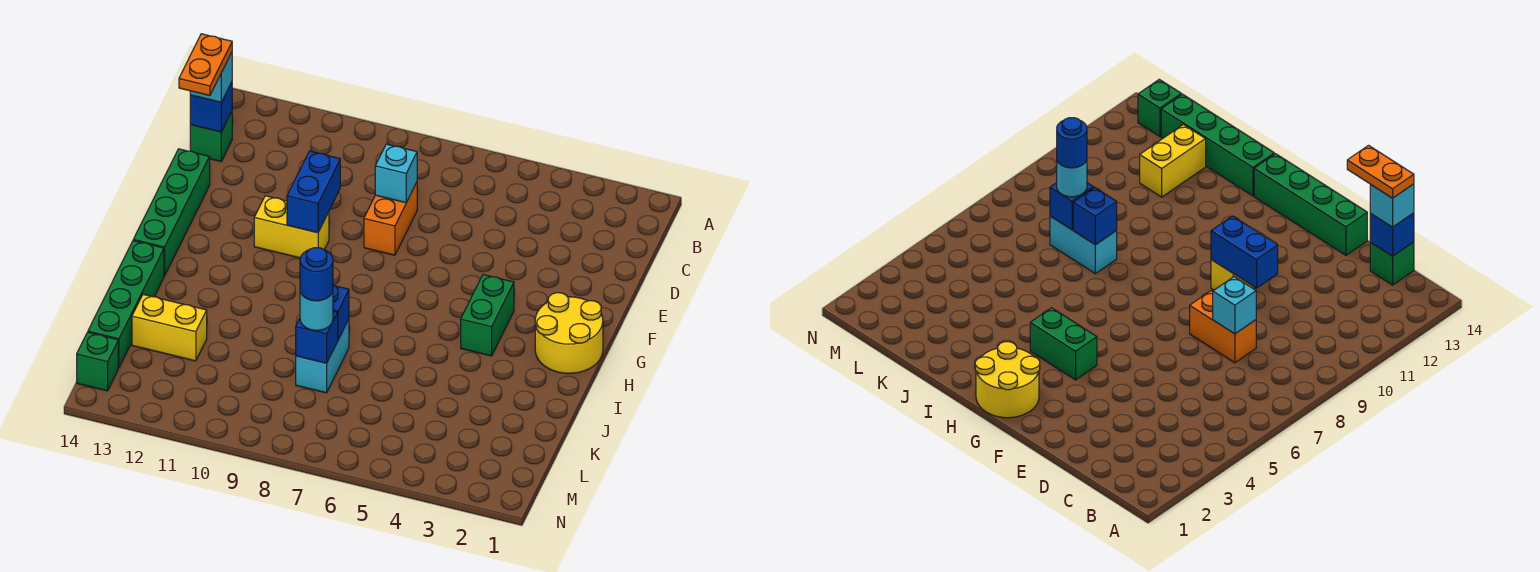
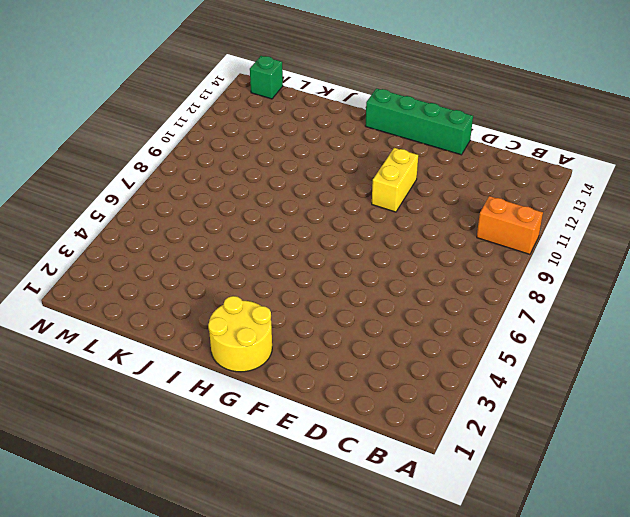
orange brick A10:B10 level 1 -> orange brick D8:E8 level 1
none -> green brick C14 level 1
none -> green brick G4:H4 level 1
none -> green brick I14:L14 level 1

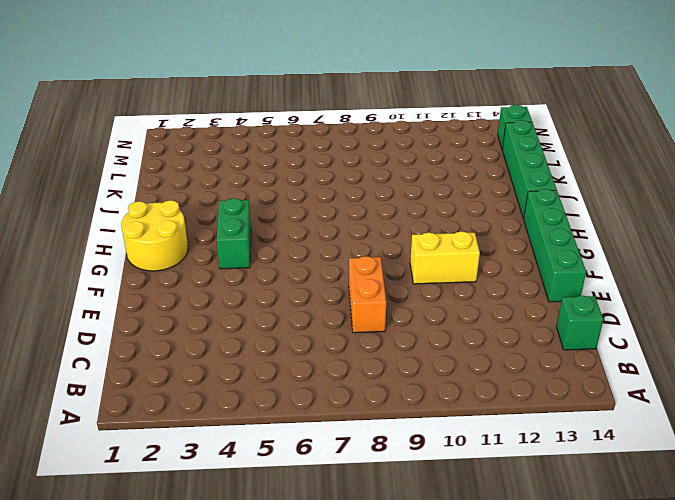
none -> cyan brick J8:K8 level 1
none -> yellow brick K12:K13 level 1
none -> blue brick C14 level 2

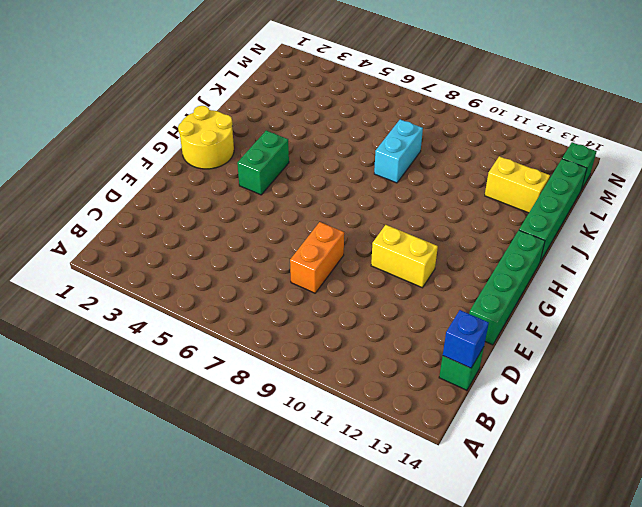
none -> cyan brick D8 level 2
none -> blue brick E10:F10 level 2
none -> blue brick J8 level 2

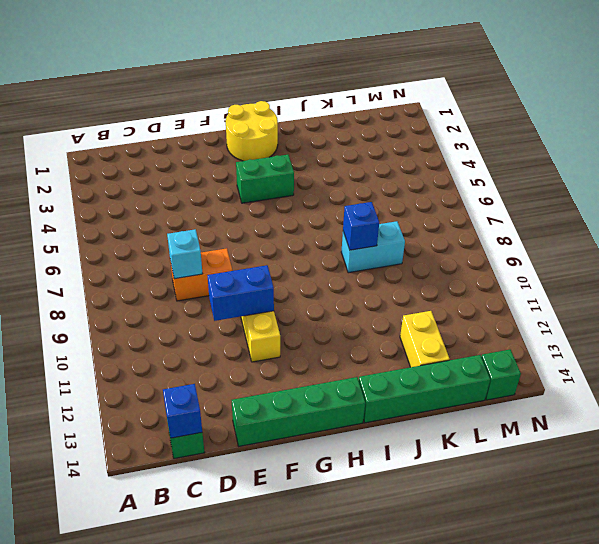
none -> blue brick K8 level 2
none -> cyan brick C14 level 3
none -> cyan round brick K8 level 3

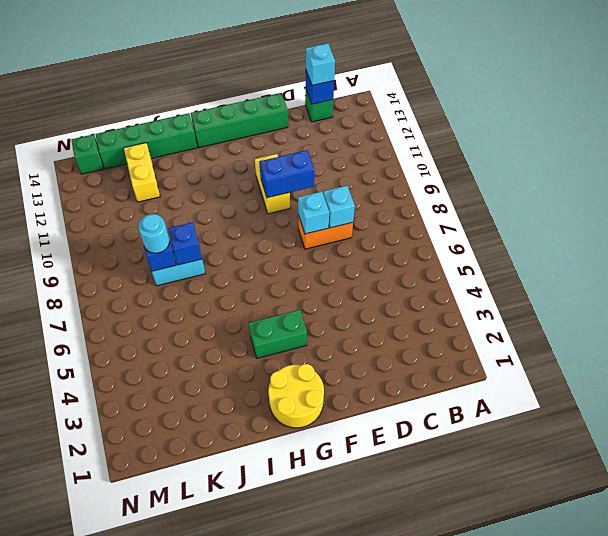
cyan brick E8 level 2 -> none
none -> orange plate C14:D14 level 4
none -> blue round brick K8 level 4

